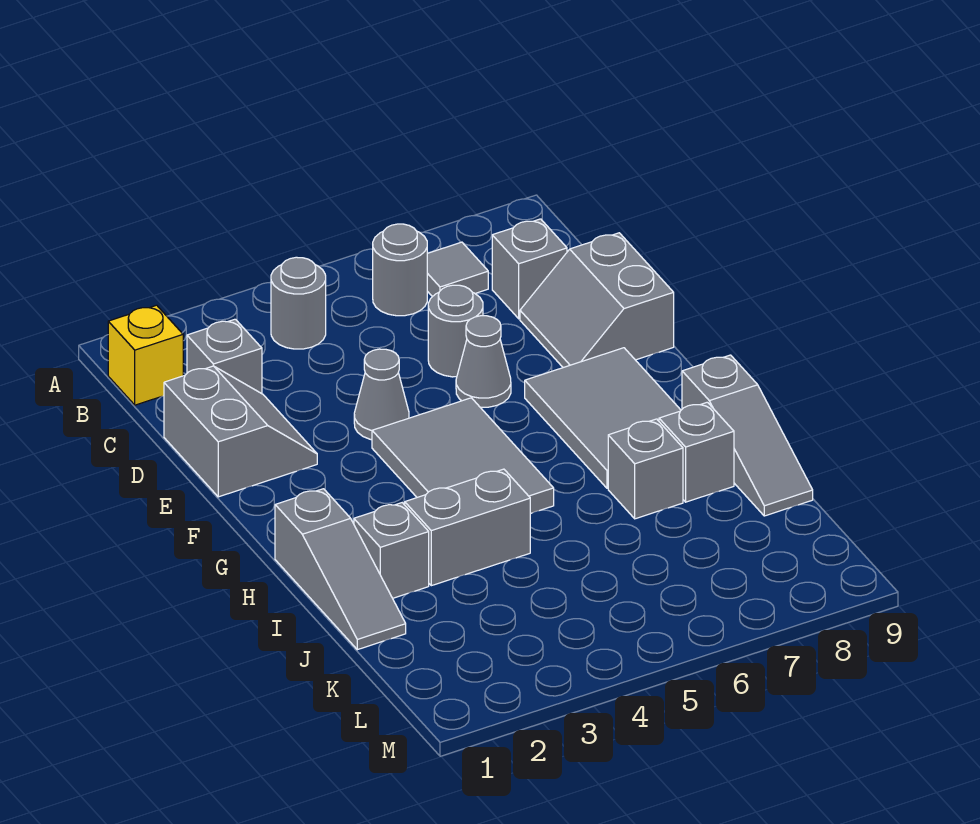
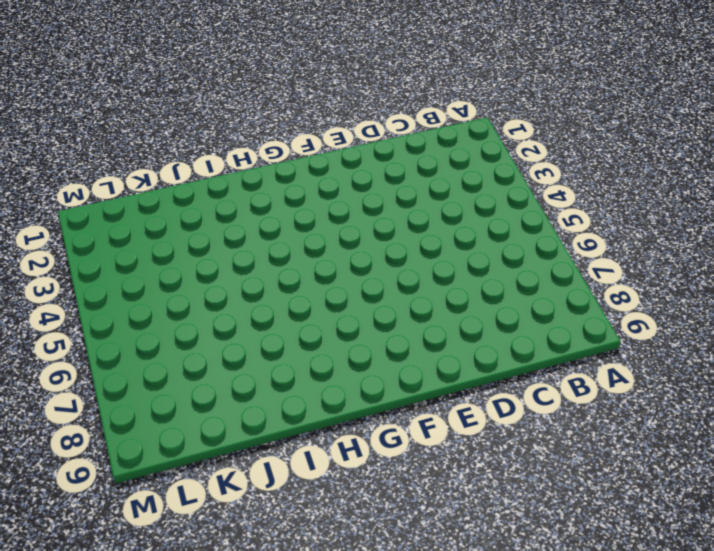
none -> yellow brick B1 level 1
none -> grey round brick B4 level 1
none -> grey round brick B6 level 1

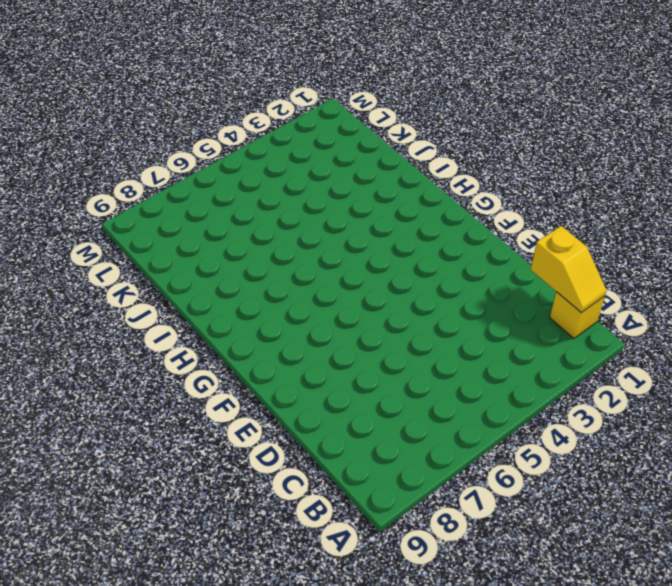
yellow slope B1:C1 level 2 top C -> none
none -> grey round brick B4 level 1
none -> grey round brick B6 level 1
none -> grey tile B7 level 1

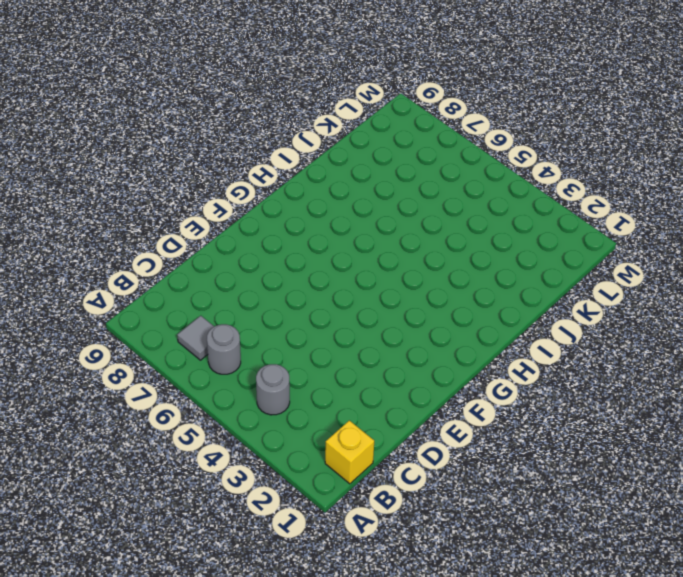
none -> grey brick C2 level 1
none -> grey brick C8 level 1
none -> grey slope D1:E2 level 1 top 1

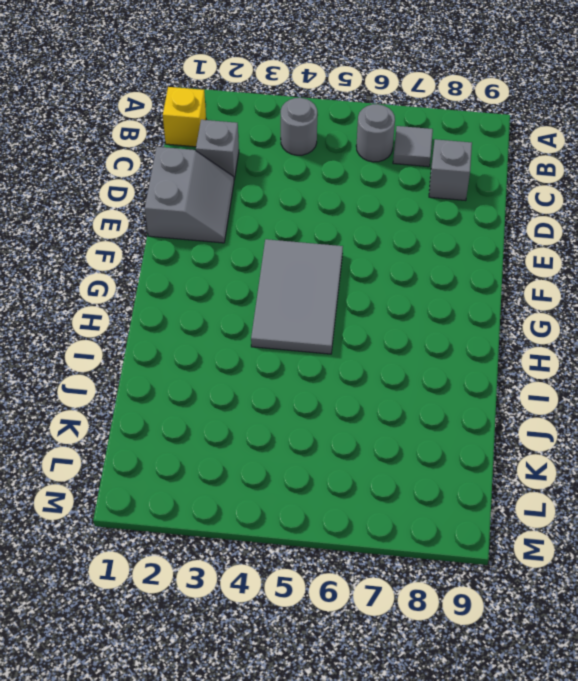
none -> grey round brick D6 level 1
none -> grey slope D8:E9 level 1 top 9
none -> grey cone E4 level 1

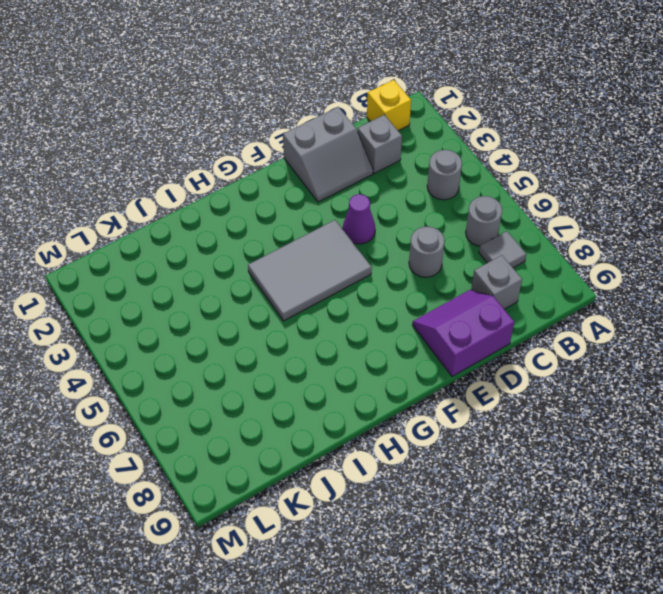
purple slope D8:E9 level 1 top 9 -> grey slope D8:E9 level 1 top 9
purple cone E4 level 1 -> grey cone E4 level 1
none -> grey cone E6 level 1
none -> grey tile F7:H8 level 1
none -> grey slope H1:J1 level 1 top H

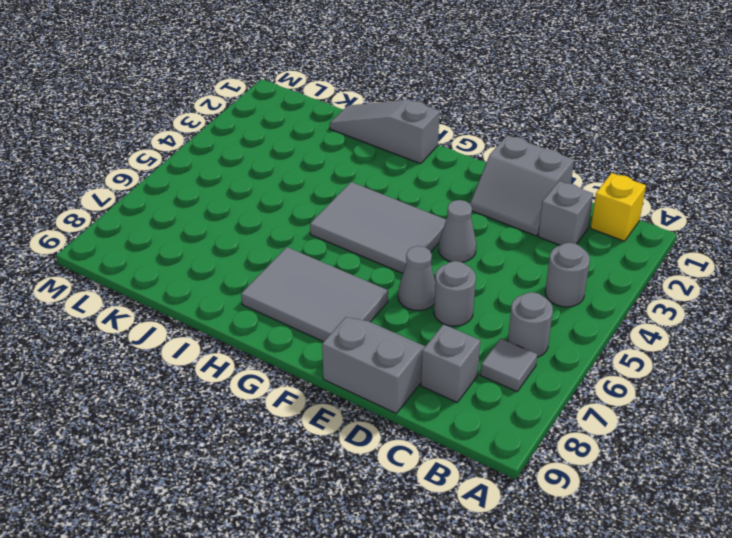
none -> grey slope H9:J9 level 1 top H
none -> grey brick I2 level 1
none -> grey brick I3:I4 level 1

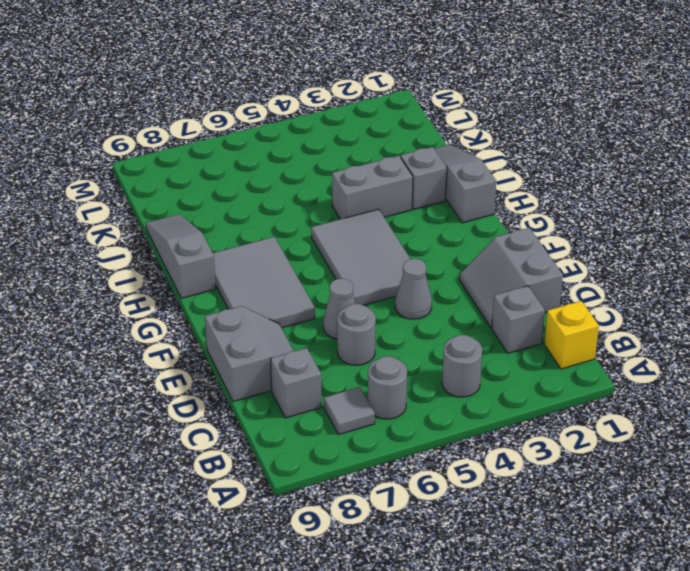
none -> grey brick I7 level 1
none -> grey brick I8 level 1

